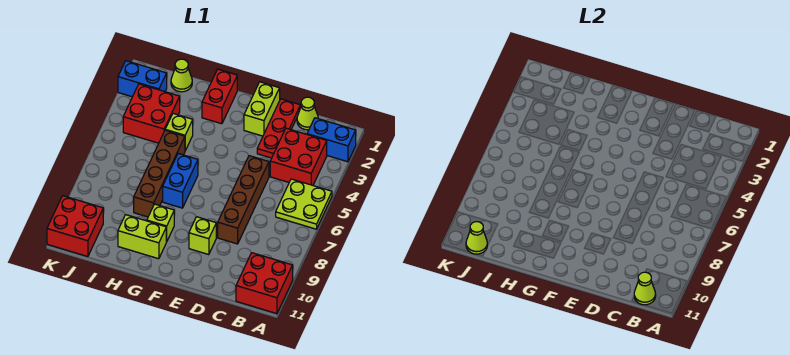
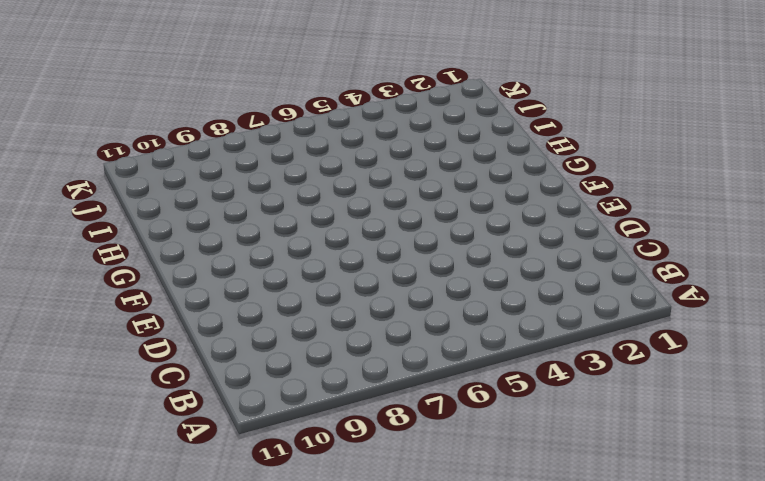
none -> blue brick A2:B2 level 1
none -> lime plate A5:B6 level 1
none -> red brick A10:B11 level 1

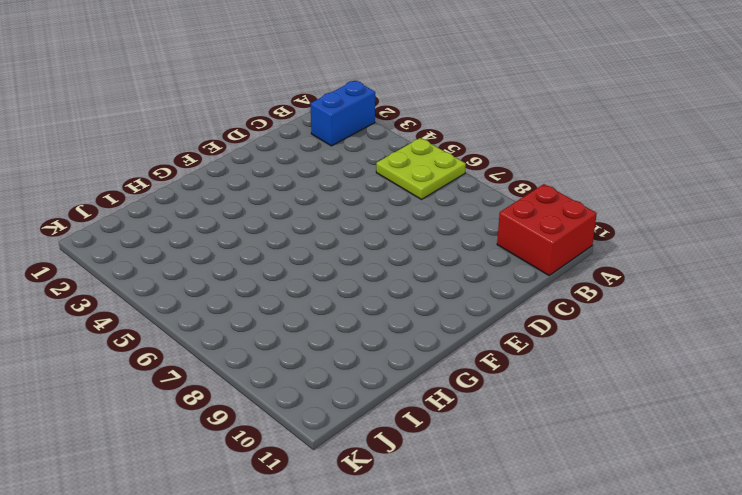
none -> red brick B3:C4 level 1
none -> lime cone C1 level 1
none -> red plate D1:D3 level 1

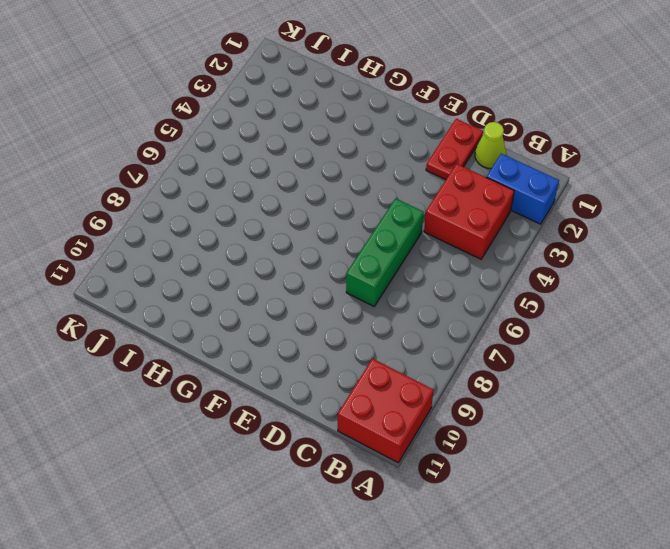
red plate D1:D2 level 1 -> red plate D1:D3 level 1
green brick D5:D7 level 1 -> brown brick D5:D8 level 1
none -> lime plate A5:B6 level 1
none -> lime brick E1:E2 level 1
none -> lime brick E9 level 1

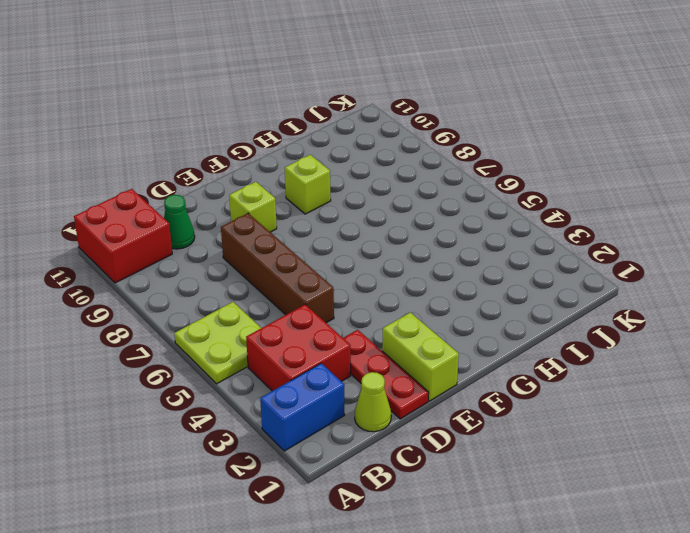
green cone C10 level 1 -> none
none -> red brick G1:G2 level 1
none -> blue brick G6:G7 level 1
none -> lime brick G10:H10 level 1

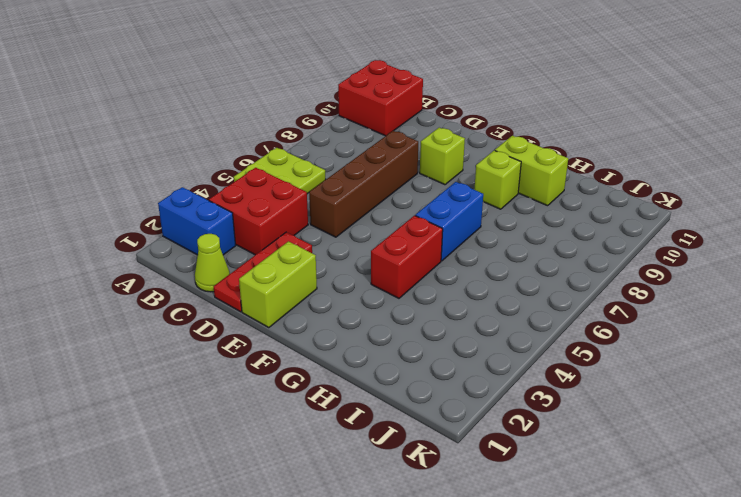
red brick G4:G5 level 1 -> red brick G1:G2 level 1
none -> lime brick H4 level 1
none -> brown brick H5:H8 level 1
none -> lime cone I1 level 1

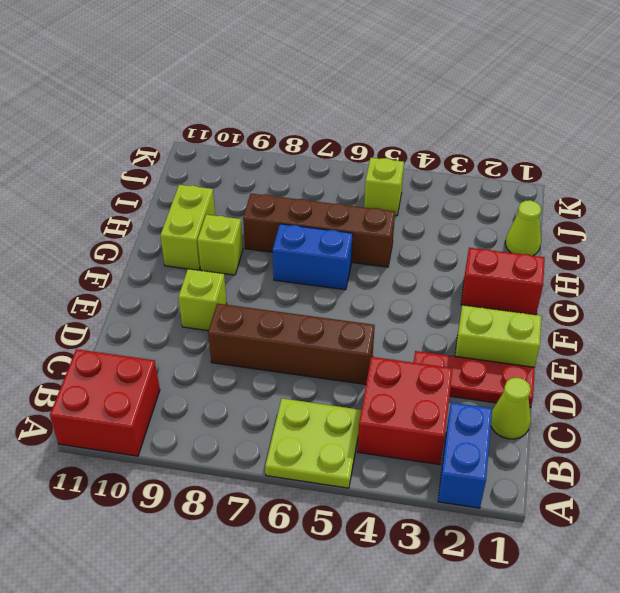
lime brick J5 level 1 -> lime brick H4 level 1
none -> red brick I3:J4 level 1
none -> blue brick J2:K2 level 1
none -> red brick J10:K11 level 1

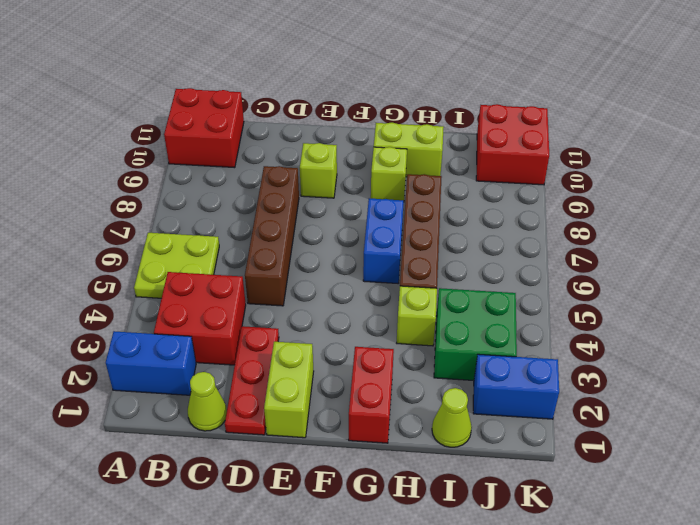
green brick I3:J4 level 1 -> red brick I3:J4 level 1
none -> lime cone B11 level 2
none -> lime cone J11 level 2

